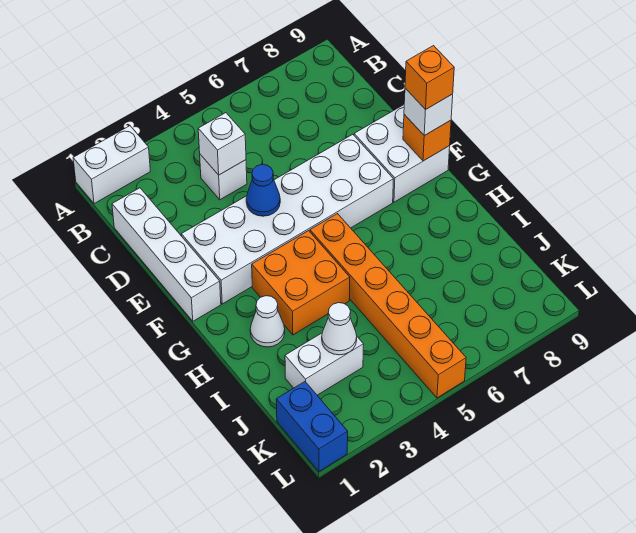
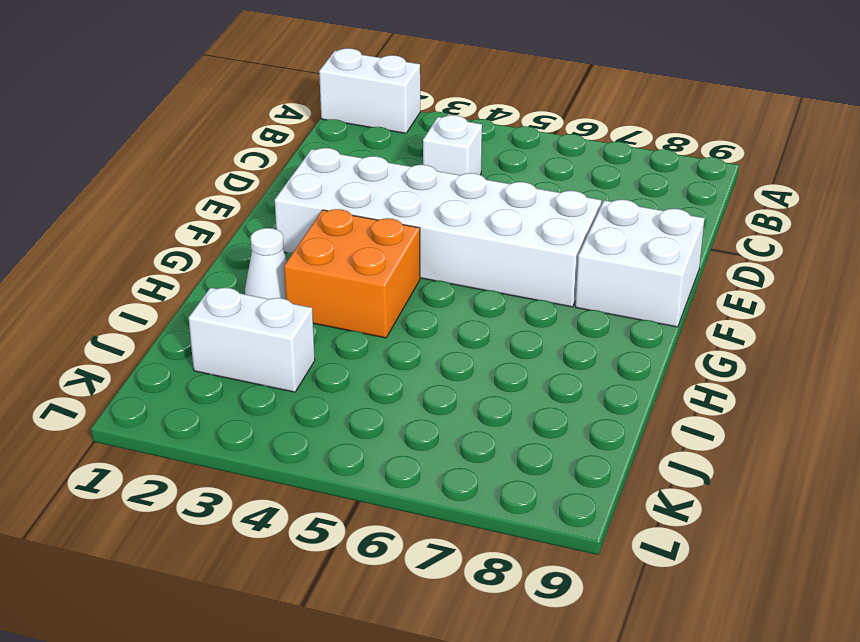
none -> white brick C1:F1 level 1
none -> orange brick G5:L5 level 1
none -> blue brick K1:L1 level 1

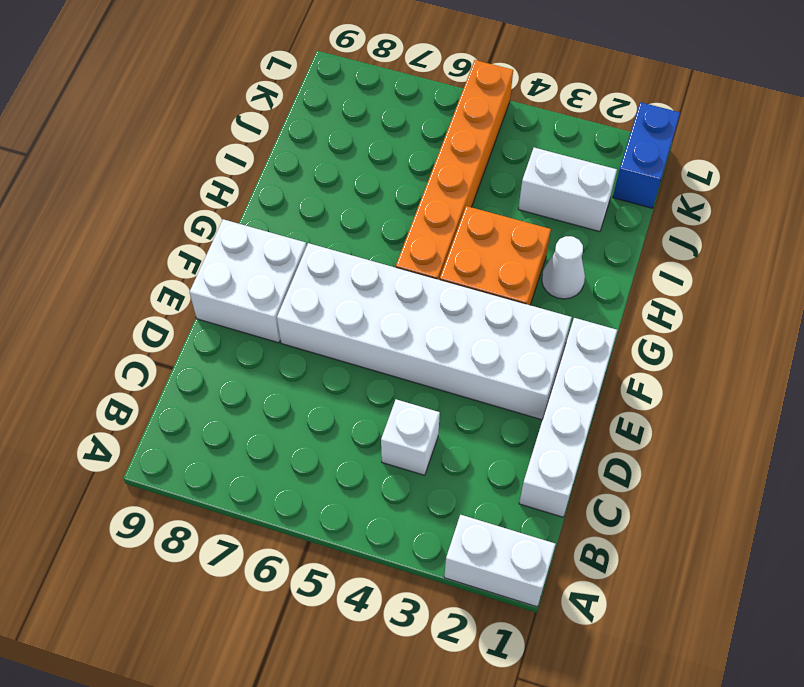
none -> white brick C4 level 2
none -> blue cone E4 level 2
none -> orange brick F9 level 2

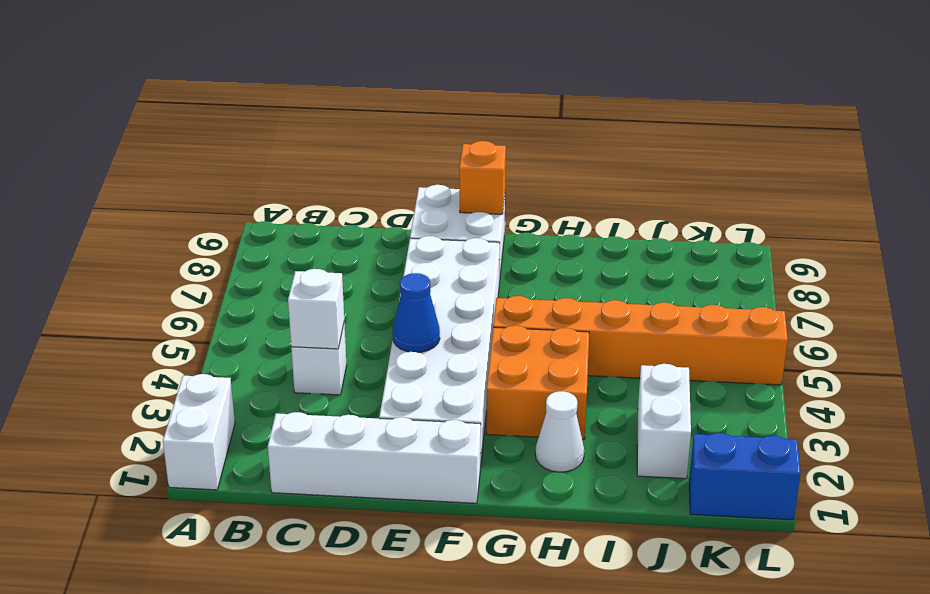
none -> white cone J3 level 2
none -> white brick F9 level 3
none -> orange brick F9 level 4

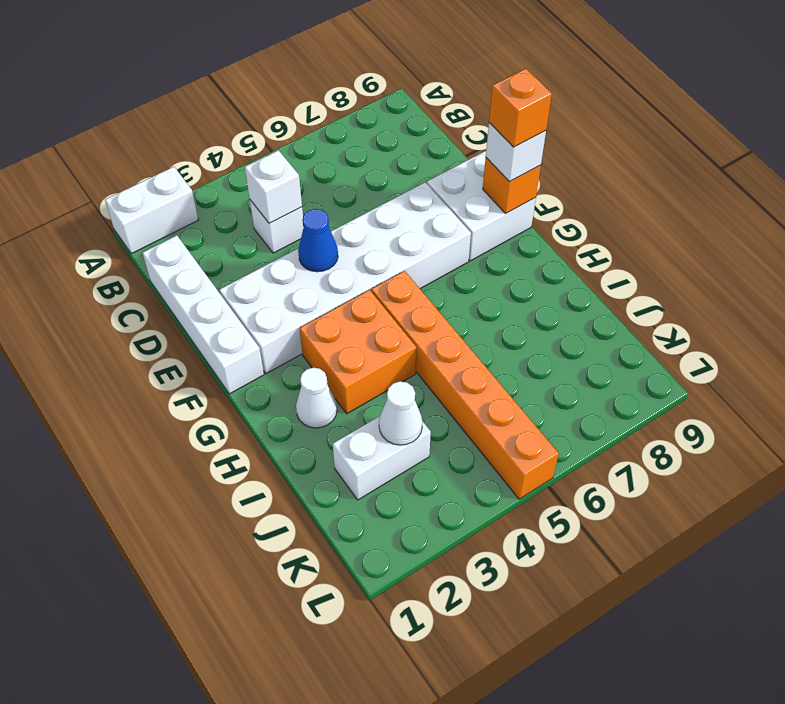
none -> blue brick K1:L1 level 1

